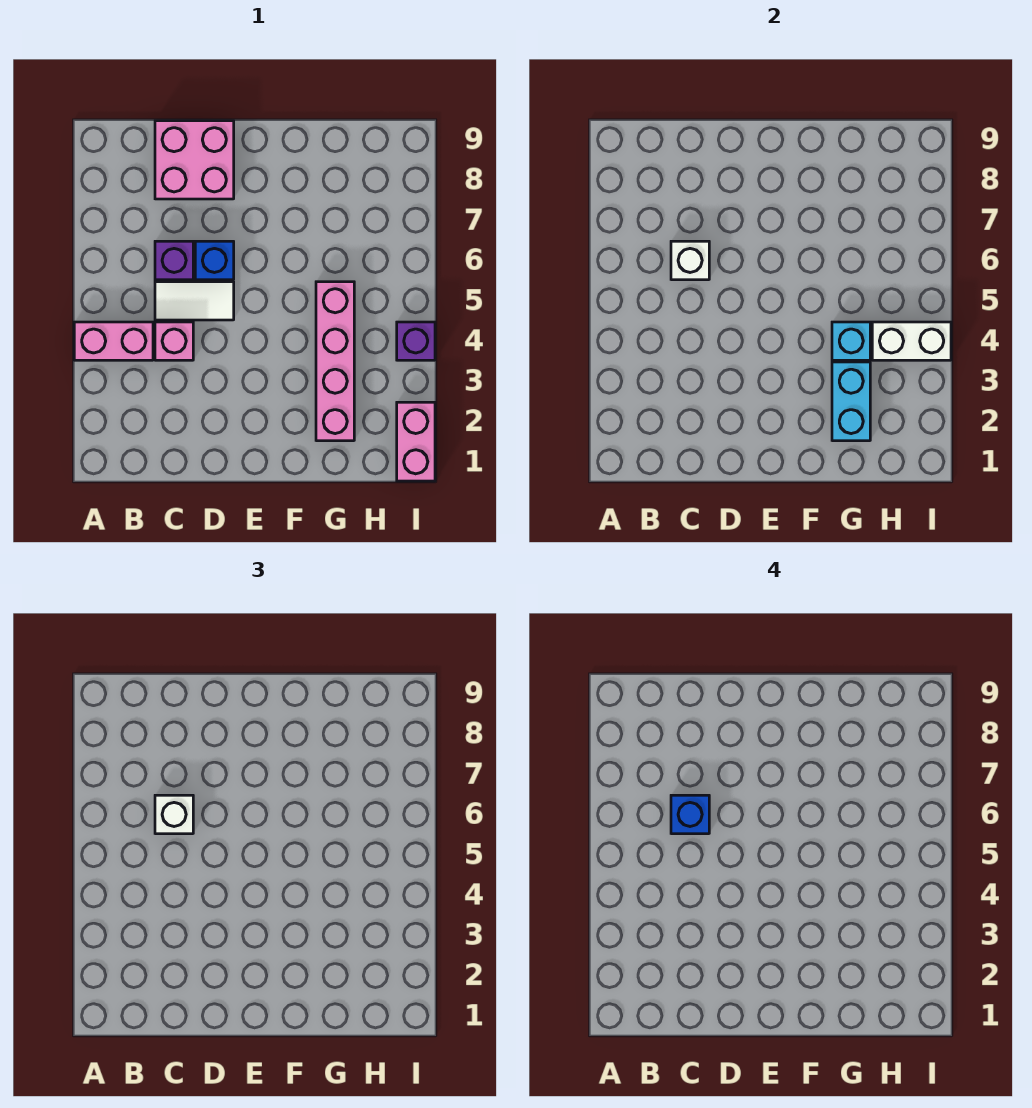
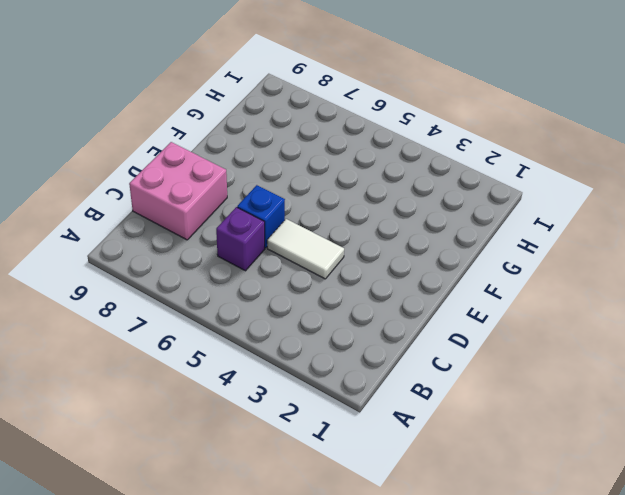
white tile D4:D5 level 1 -> white tile C5:D5 level 1
none -> pink brick A4:B4 level 1
none -> pink brick C4 level 1
none -> pink brick G2:G5 level 1

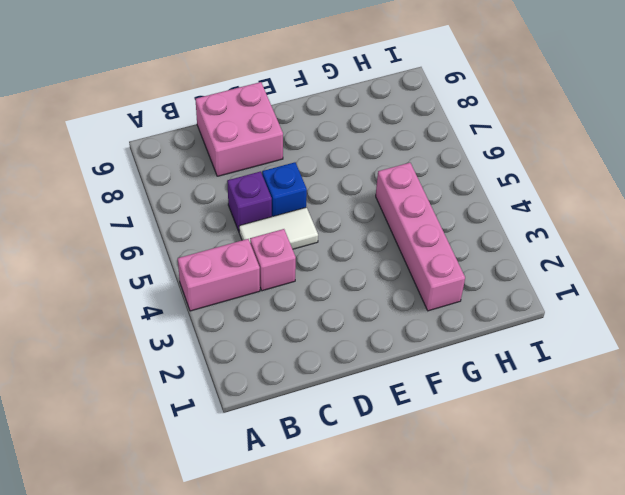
none -> pink brick I1:I2 level 1
none -> purple brick I4 level 1
none -> white brick C6 level 2

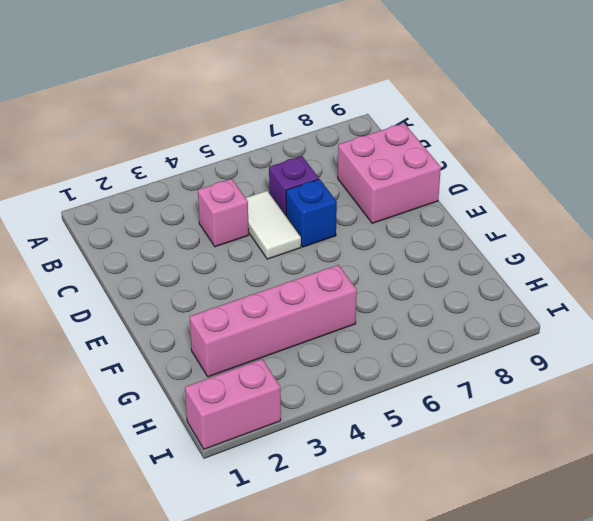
none -> pink brick A4:B4 level 1
none -> purple brick I4 level 1
none -> white brick C6 level 2

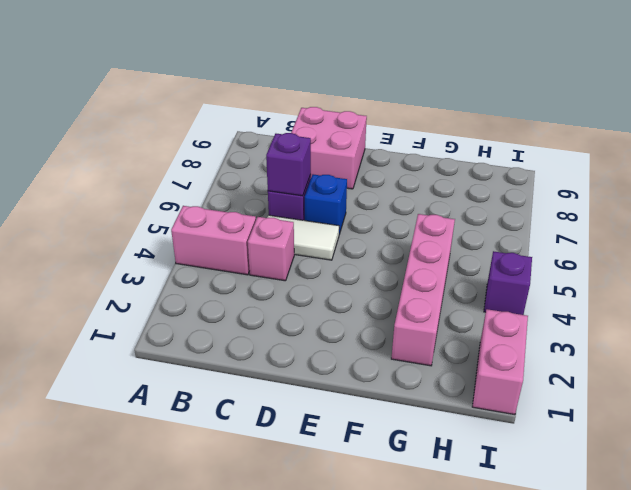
purple brick C6 level 2 -> white brick C6 level 2
none -> cyan brick G2:G3 level 2
none -> cyan brick G4 level 2
none -> white brick H4:I4 level 2

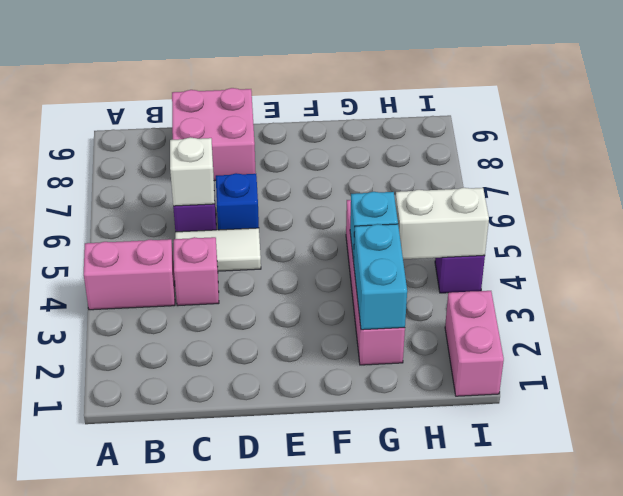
none -> white brick C6 level 3
none -> blue brick C6 level 4

